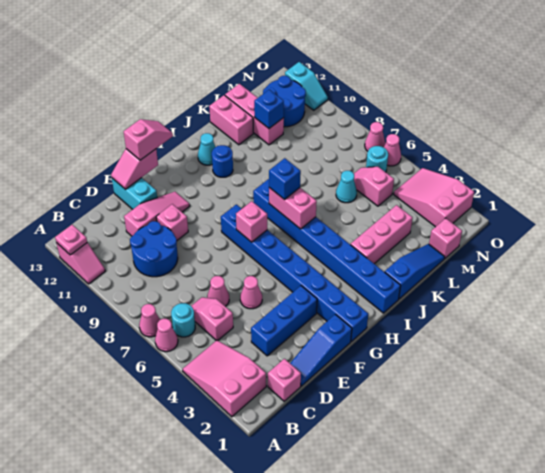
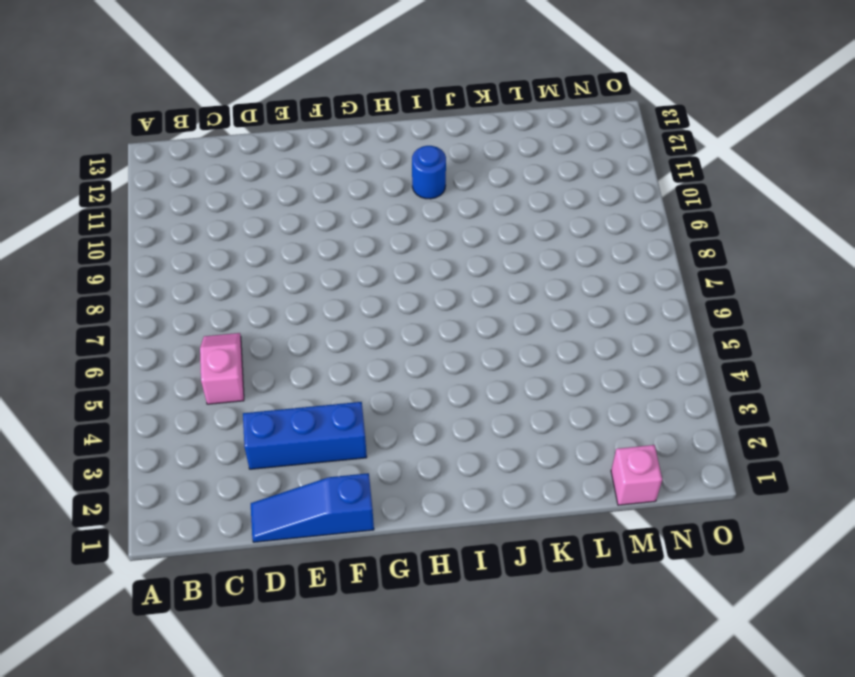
none -> pink slope A2:B4 level 1 top 2
none -> pink cone A6 level 1
none -> pink cone A7 level 1
none -> pink slope A11:A12 level 1 top 12

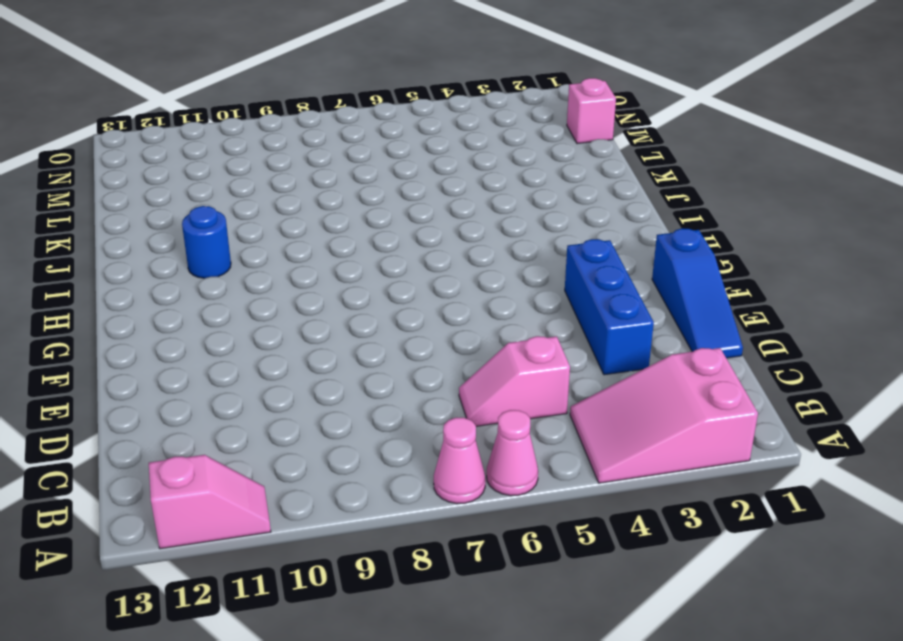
none -> cyan round brick B6 level 1
none -> pink brick C1 level 1
none -> blue round brick C9:D10 level 1
none -> pink cone D6 level 1

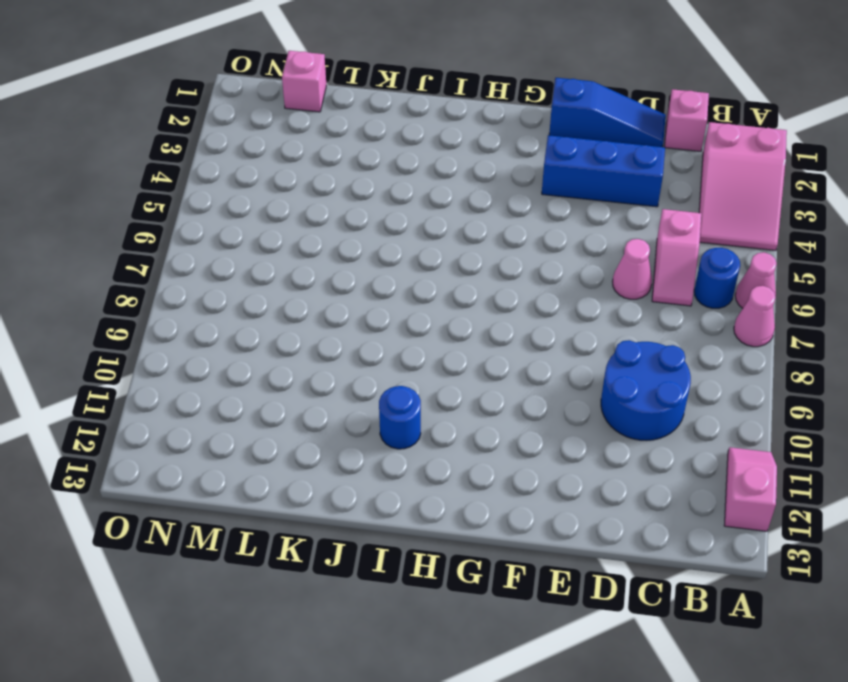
blue round brick B6 level 1 -> cyan round brick B6 level 1
none -> pink slope D11:F11 level 1 top D
none -> pink cone E5 level 1
none -> pink brick E10 level 1
none -> cyan brick E12:E13 level 1

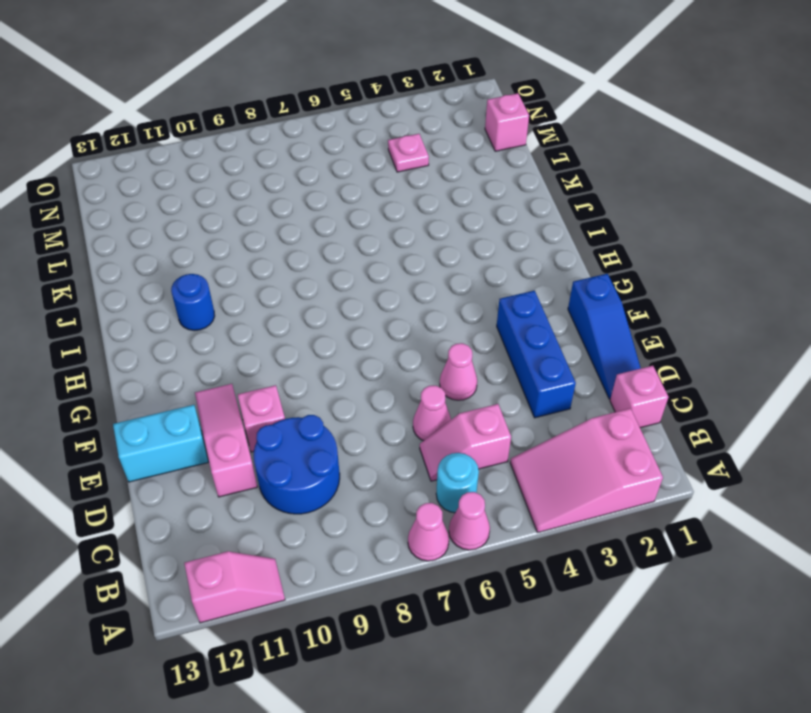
pink plate M4 level 1 -> pink plate A12 level 2
none -> blue brick G1:G8 level 1
none -> blue brick I1:I8 level 1
none -> cyan cone I12 level 1
none -> blue slope J1:L1 level 1 top J

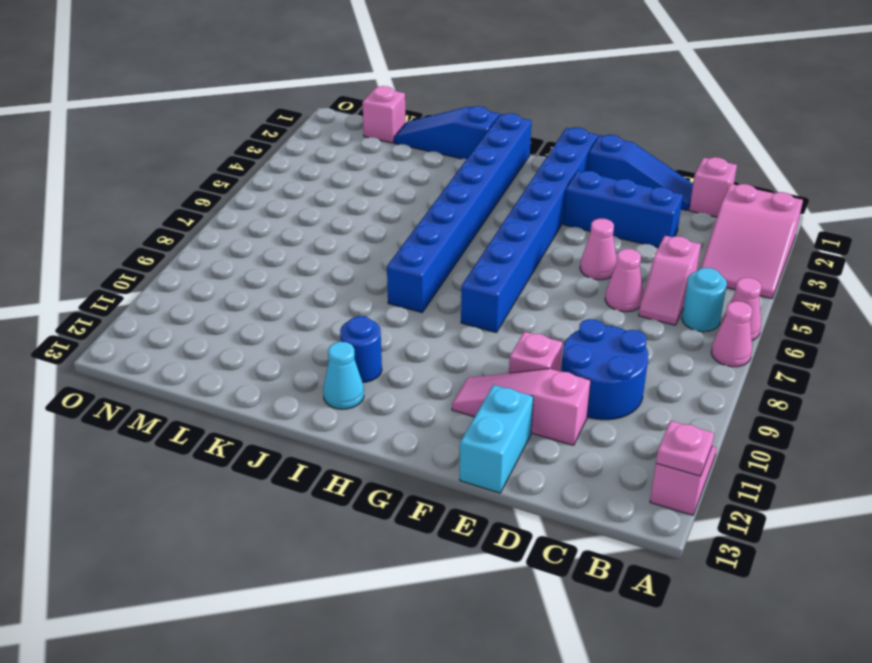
none -> pink brick J3:L3 level 1
none -> pink brick K12:K13 level 1
none -> cyan cone L6 level 1
none -> pink brick L11:L13 level 1

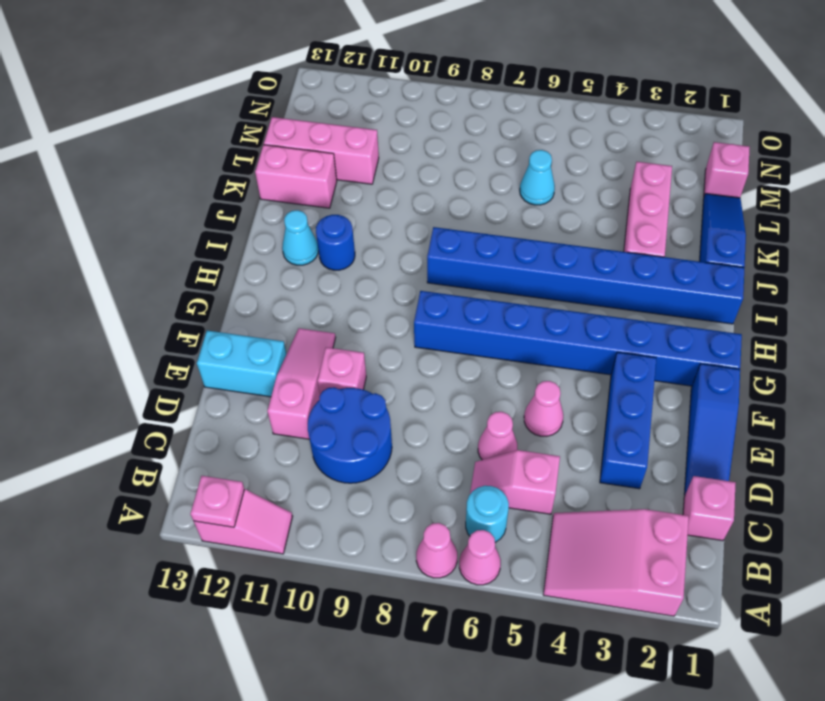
none -> pink slope M5:M6 level 1 top 5
none -> blue round brick M11:N12 level 1
none -> pink slope N2:O4 level 1 top 2
none -> cyan round brick N6 level 1

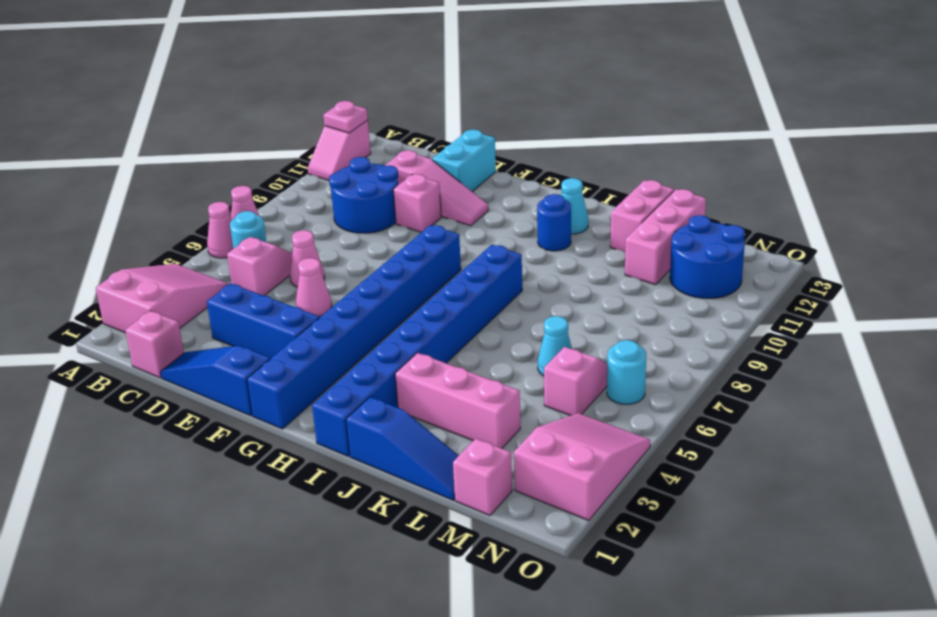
none -> pink cone O6 level 1
none -> pink cone O7 level 1
none -> cyan slope O11:O12 level 1 top 12
none -> pink slope E13:F13 level 2 top F

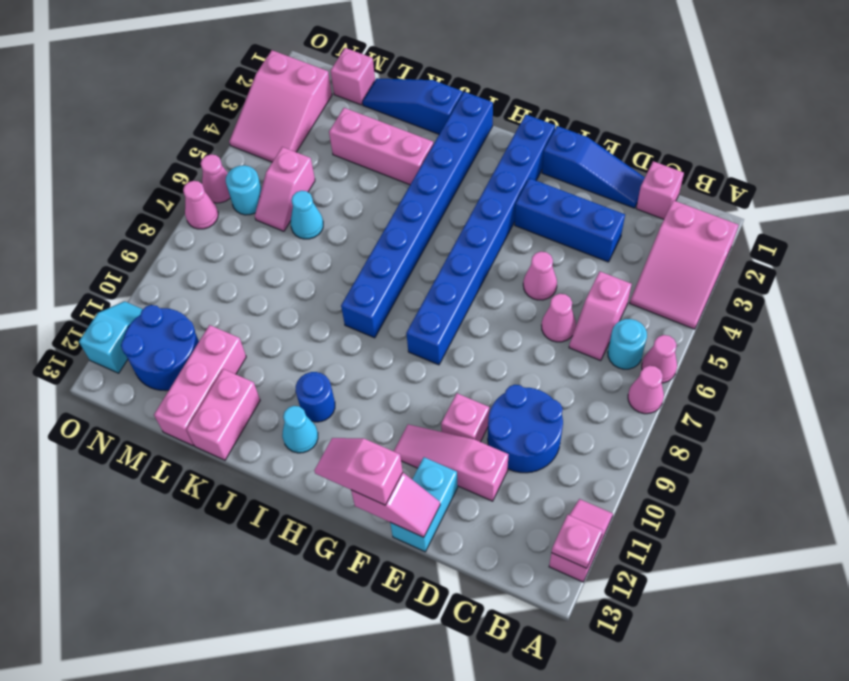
none -> pink brick G7 level 2
none -> pink brick I6:I7 level 2
none -> blue brick L11 level 2
none -> blue brick I7 level 3

